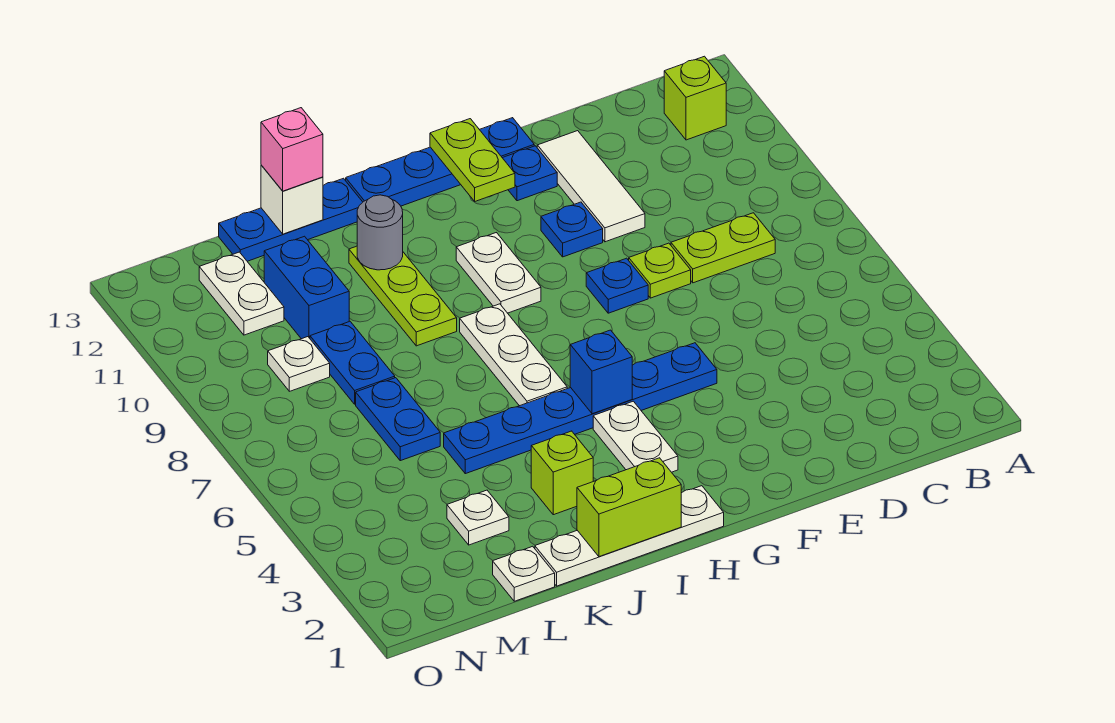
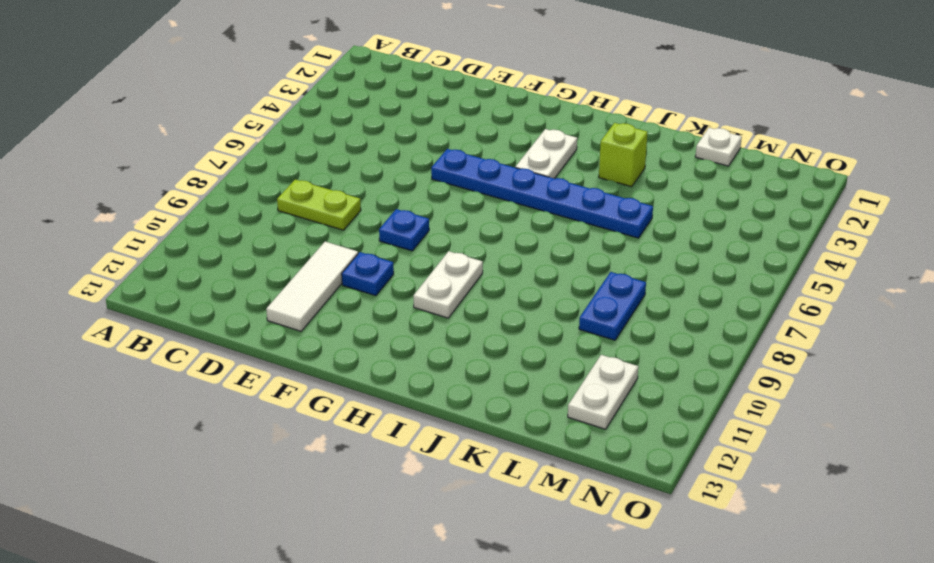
none -> lime brick B12 level 1
none -> lime plate E8 level 1
none -> blue plate F12 level 1

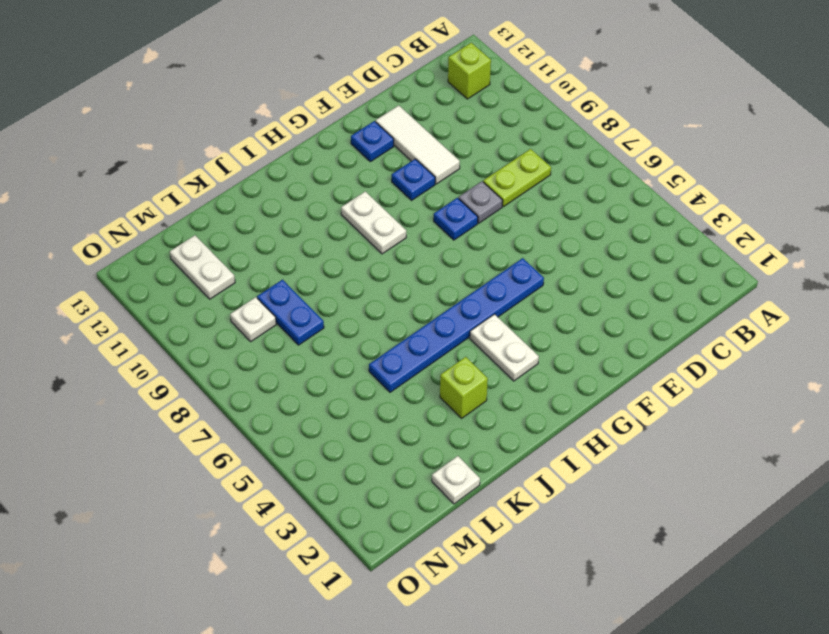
grey plate E8 level 1 -> lime plate E8 level 1
none -> blue plate F13:I13 level 1
none -> white plate H1:K1 level 1
none -> white plate I6:I8 level 1

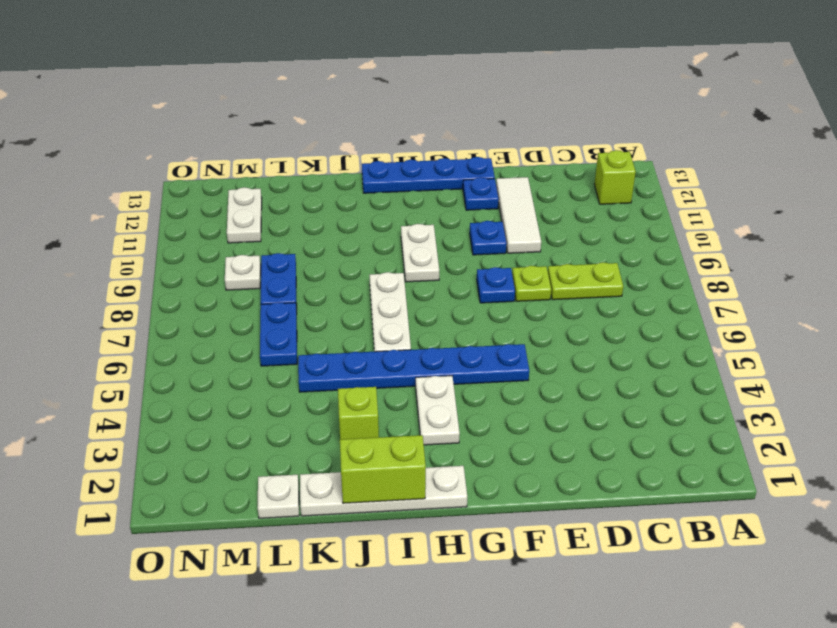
none -> lime plate J9:J11 level 1
none -> blue plate J13:L13 level 1
none -> white plate L3 level 1

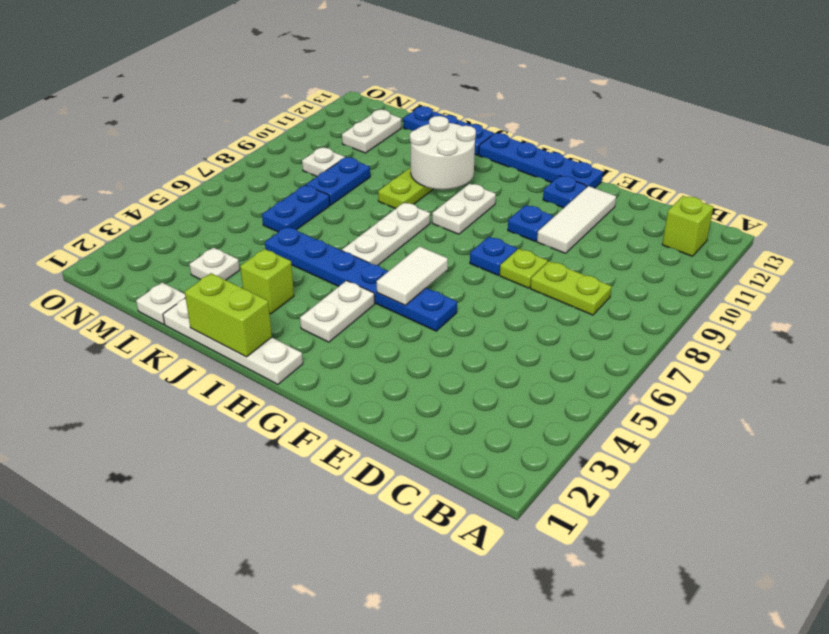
white tile G5:G6 level 2 -> none
white round brick I10:J11 level 2 -> grey round brick J11 level 2
none -> blue brick L10:L11 level 1
none -> lime plate G12:G13 level 2
none -> blue brick H5 level 2

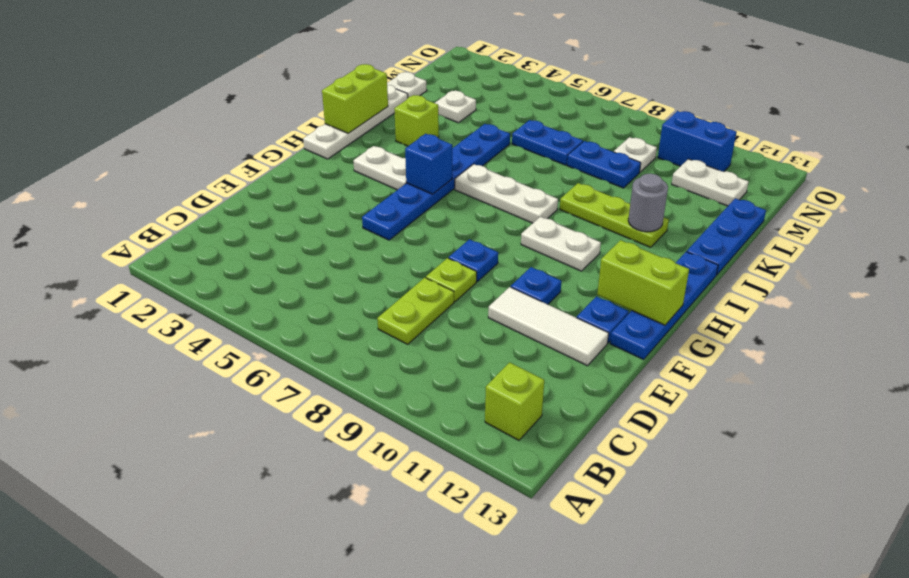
lime brick G12:G13 level 2 -> lime plate G12:G13 level 2
blue brick N10:N11 level 1 -> blue brick L10:L11 level 1
none -> white brick K13 level 2
none -> pink brick K13 level 3

